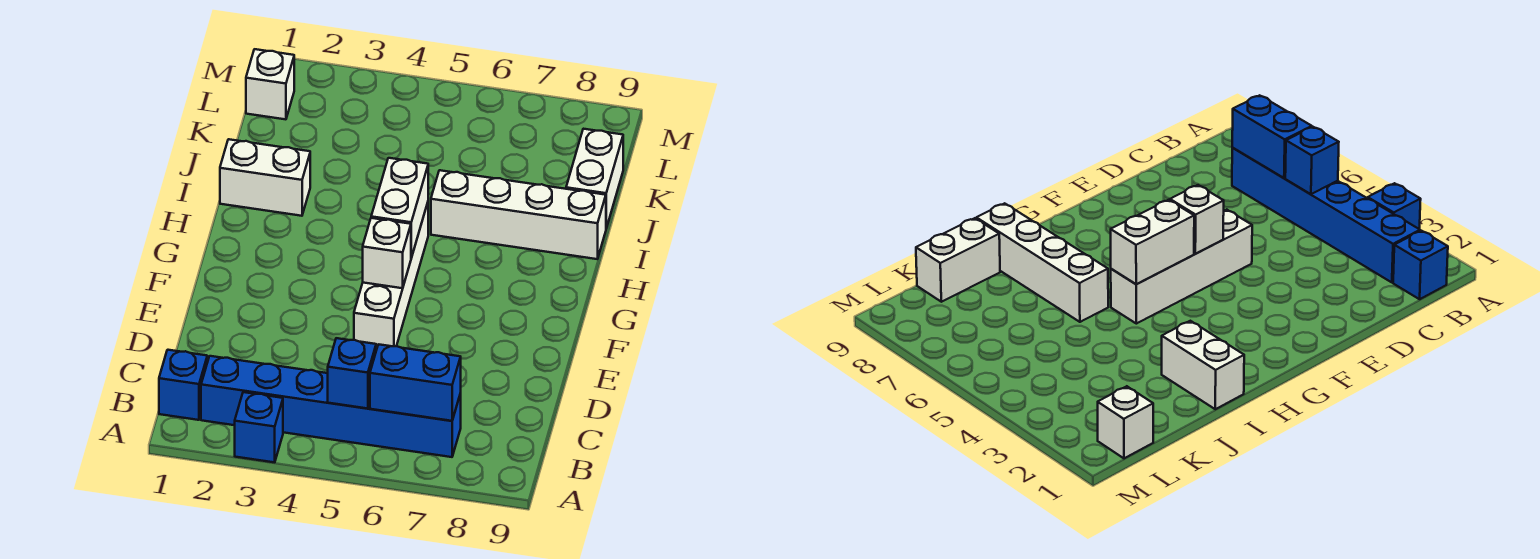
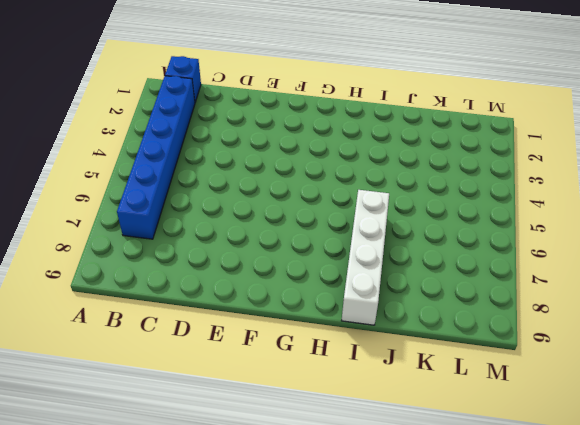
none -> blue brick A3 level 1
none -> white brick E5:H5 level 1
none -> white brick I1:I2 level 1

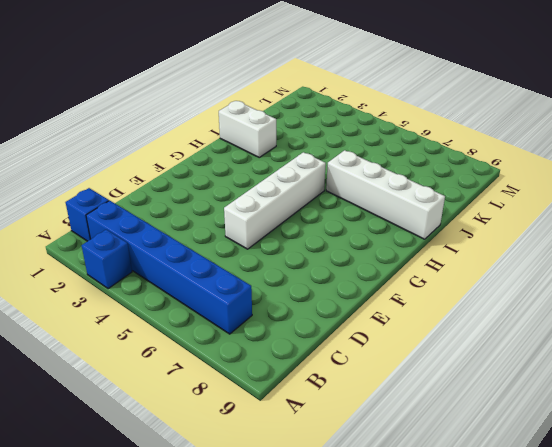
none -> white brick J9:K9 level 1
none -> white brick L1 level 1
none -> blue brick B5 level 2

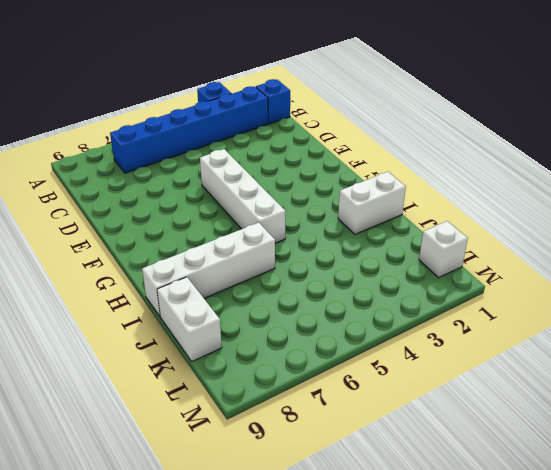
none -> blue brick B5 level 2
none -> blue brick B6:B7 level 2
none -> white brick F5 level 2

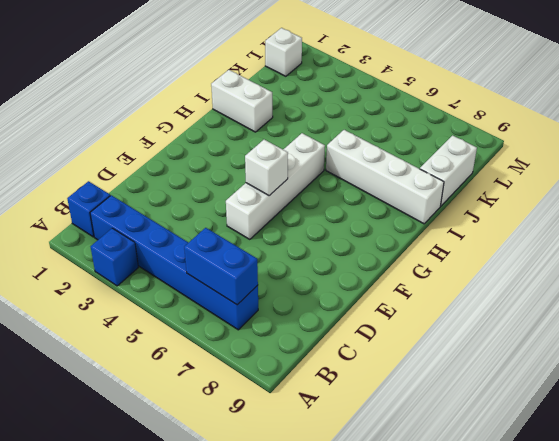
none -> blue brick B5 level 2
none -> white brick G5:H5 level 2

